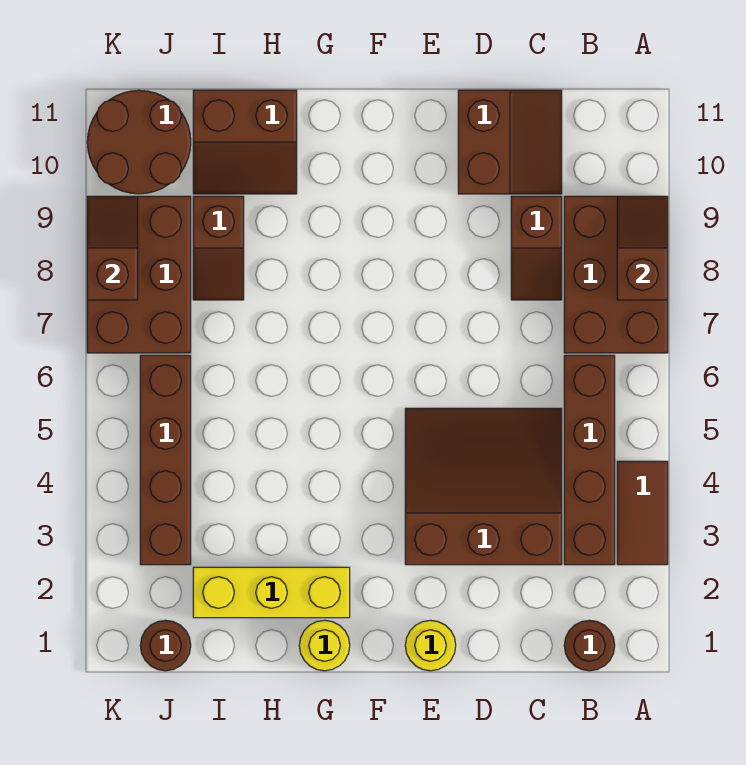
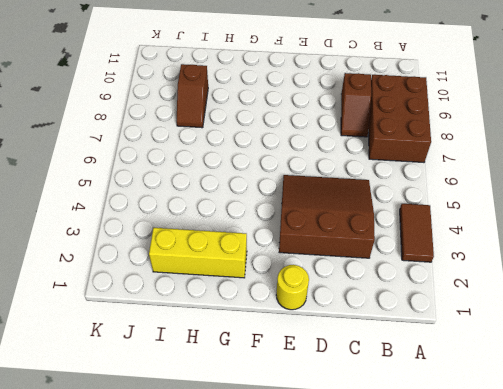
none -> brown round brick B1 level 1
none -> brown brick B3:B6 level 1
none -> brown slope C10:D11 level 1 top D

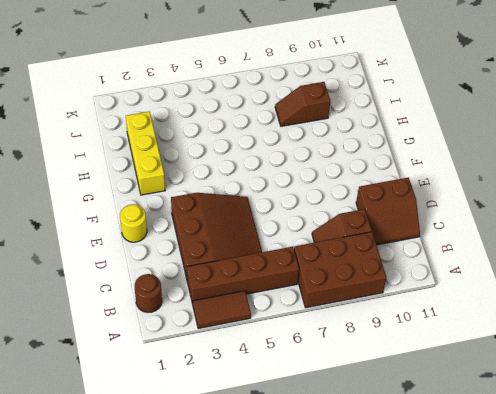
none -> yellow round brick G1 level 1
none -> brown slope H10:I11 level 1 top 11
none -> brown round brick J1 level 1

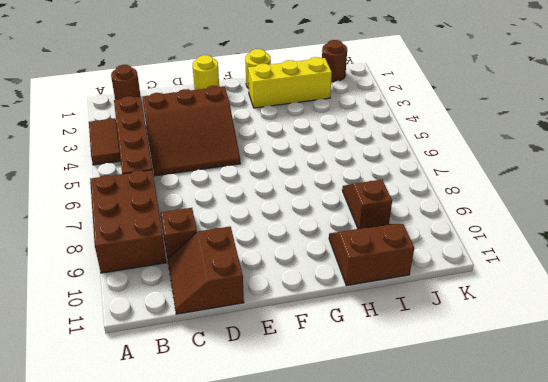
none -> brown brick J3:J6 level 1
none -> brown brick J7:K9 level 1
none -> brown round brick J10:K11 level 1

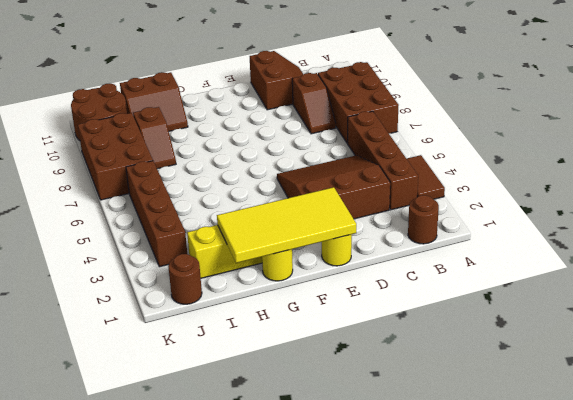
yellow tile E1:H2 level 2 -> none
none -> brown slope A8:A9 level 2 top 8
none -> brown slope K8:K9 level 2 top 8

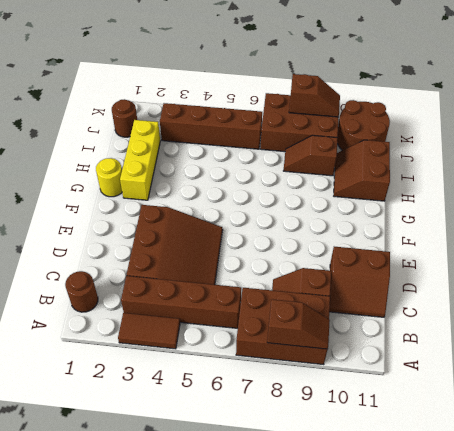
none -> yellow round brick E1 level 1

